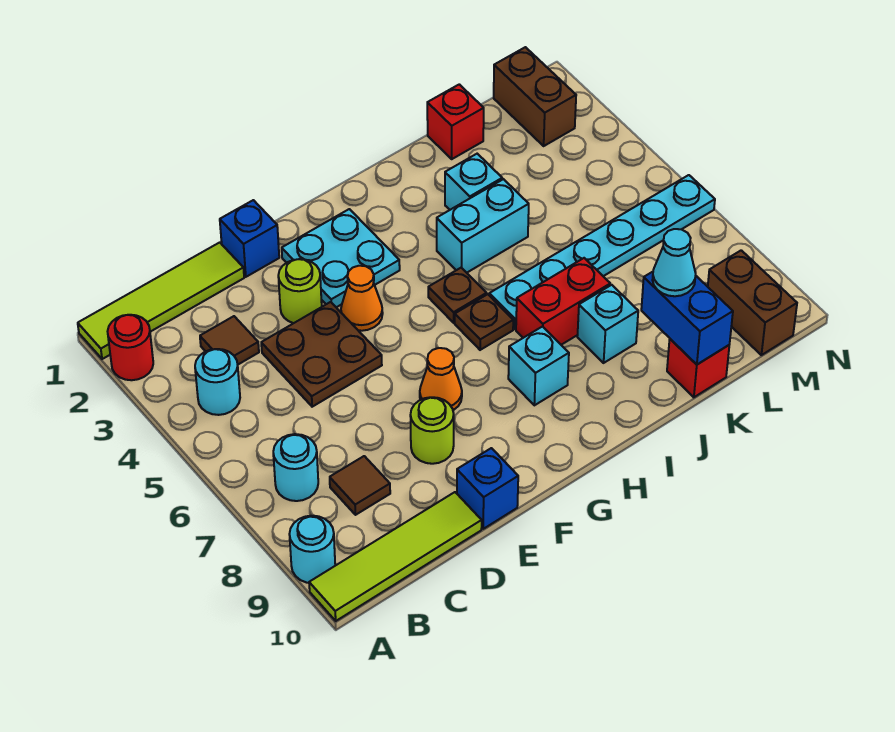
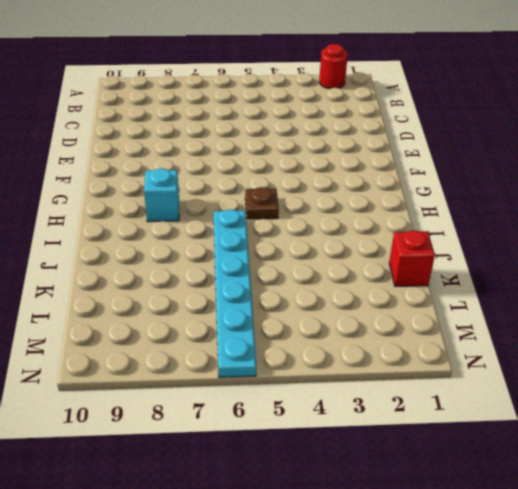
none -> lime tile A1:D1 level 1
none -> cyan round brick A9 level 1
none -> lime tile A10:D10 level 1
none -> cyan round brick B4 level 1

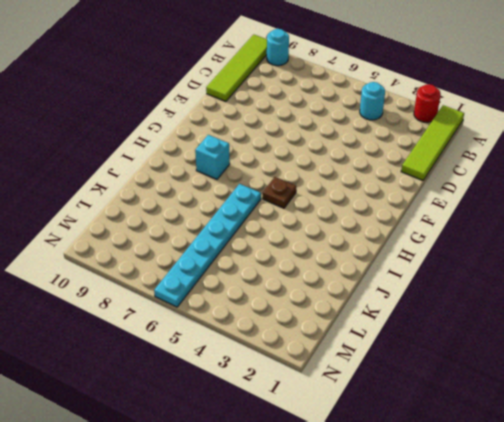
none -> cyan round brick B7 level 1
none -> brown tile C3 level 1
none -> brown tile C8 level 1
none -> brown plate D4:E5 level 1

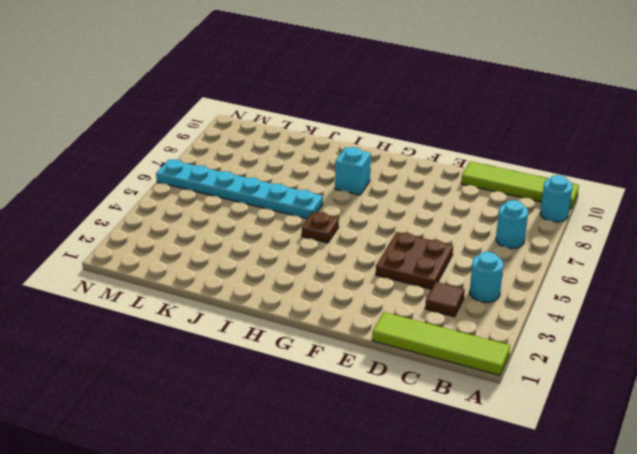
none -> red round brick A2 level 1
none -> brown tile C8 level 1
none -> blue brick E1 level 1
none -> lime round brick E3 level 1

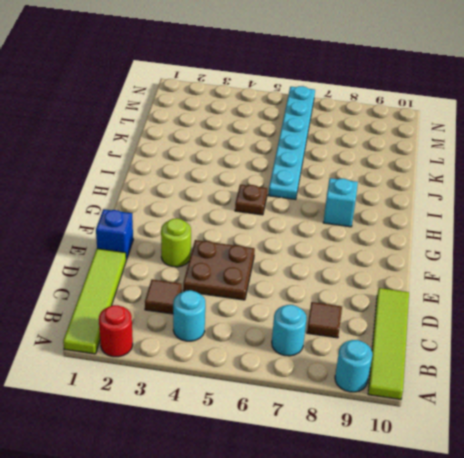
none -> lime round brick E8 level 1
none -> blue brick E10 level 1
none -> cyan plate F2:G3 level 1
none -> orange cone F4 level 1

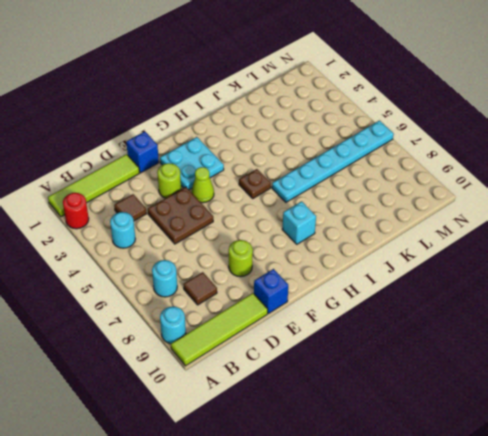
lime cone F4 level 1 -> orange cone F4 level 1
none -> orange cone F7 level 1
none -> brown plate H6 level 1
none -> cyan brick I4:J4 level 1
none -> red brick I7:J7 level 1

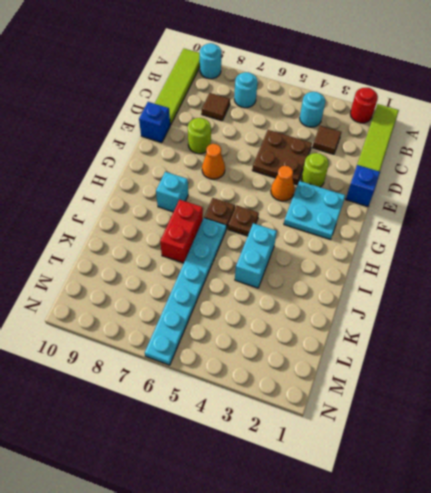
none -> cyan brick J3 level 1
none -> cyan brick J8 level 1
none -> red brick K1 level 1
none -> red brick K10 level 1

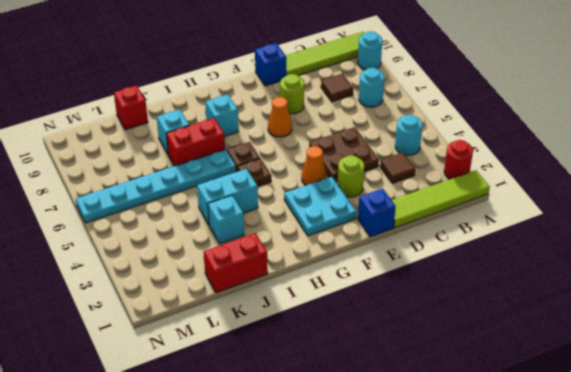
red brick J1:K1 level 1 -> red brick K1 level 1
none -> brown brick M1:M2 level 1
none -> brown brick M9:M10 level 1
none -> blue brick K9:K10 level 2
none -> cyan cone K9 level 3

